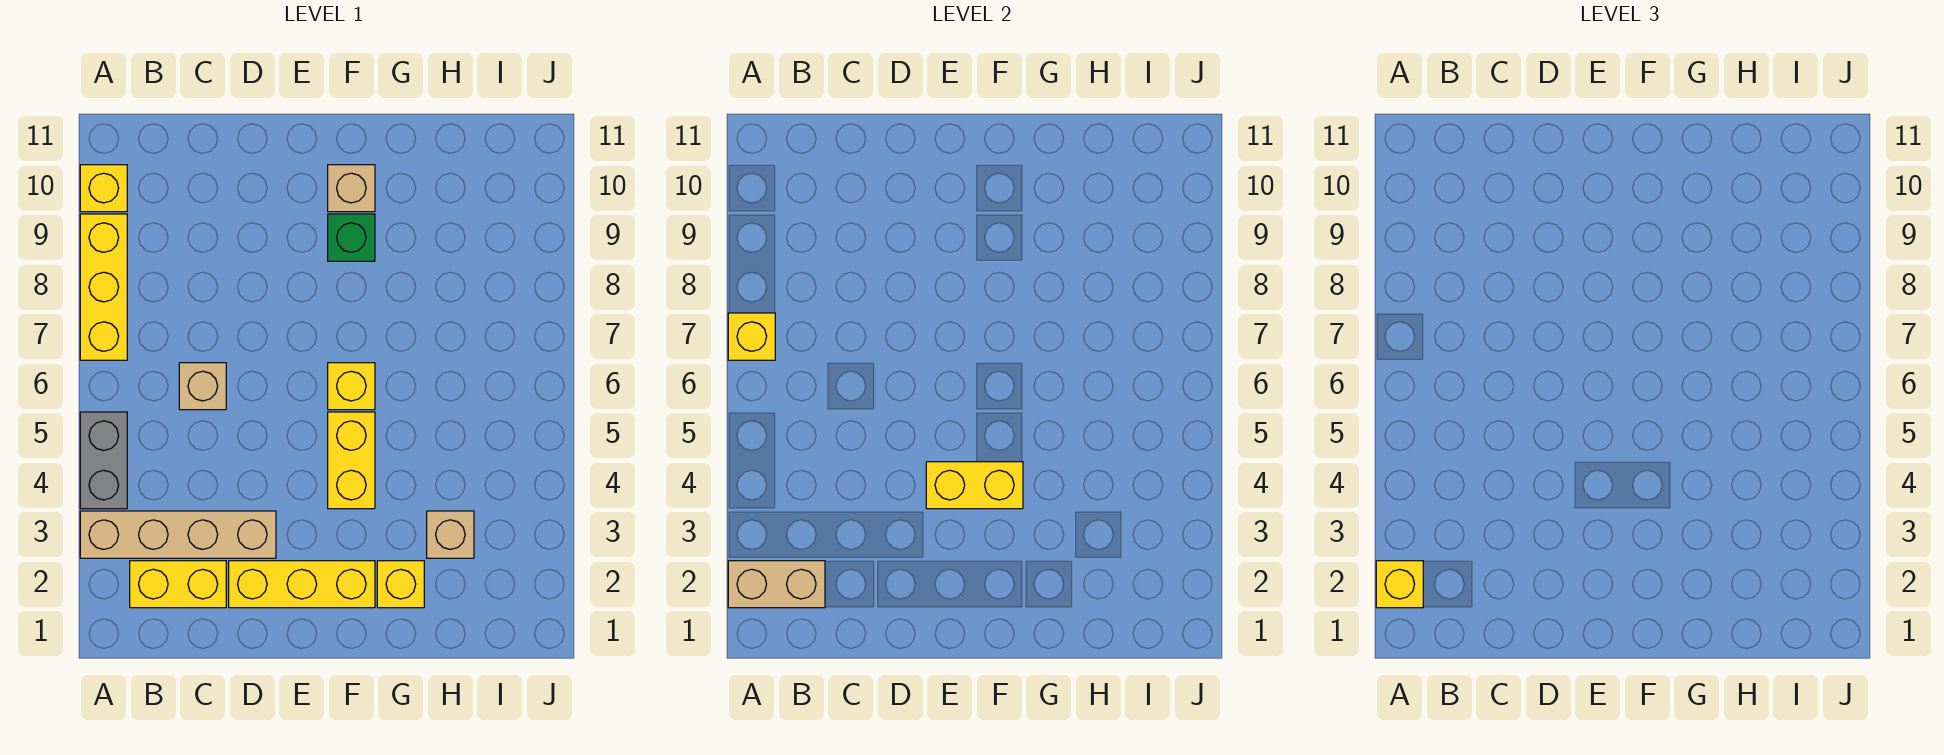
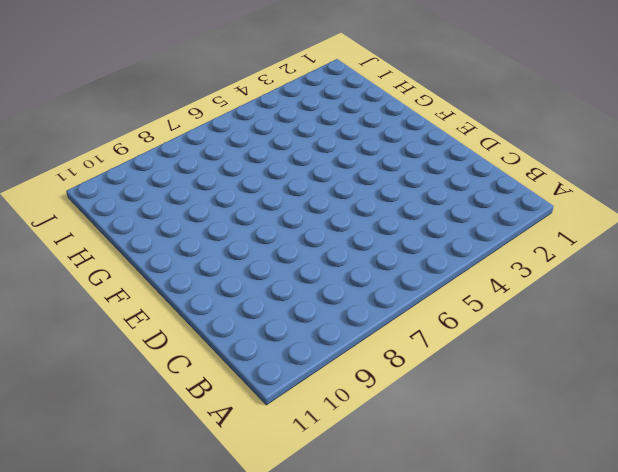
none -> tan brick A3:D3 level 1
none -> grey brick A4:A5 level 1
none -> yellow brick A7:A9 level 1

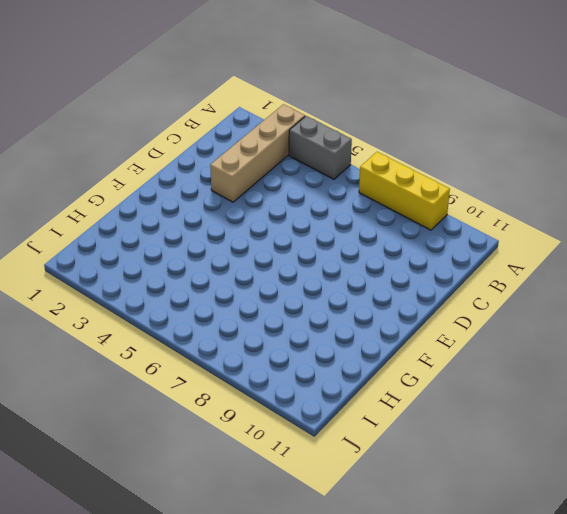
none -> yellow brick A10 level 1
none -> yellow brick B2:C2 level 1
none -> tan brick C6 level 1

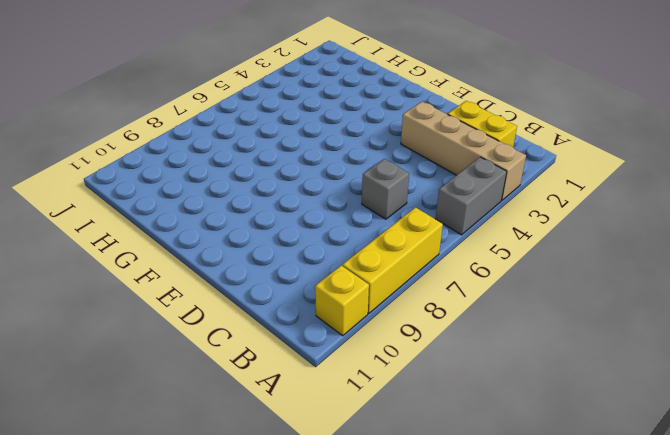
grey brick C6 level 1 -> tan brick C6 level 1
none -> yellow brick D2:F2 level 1
none -> yellow brick F4:F5 level 1
none -> yellow brick F6 level 1

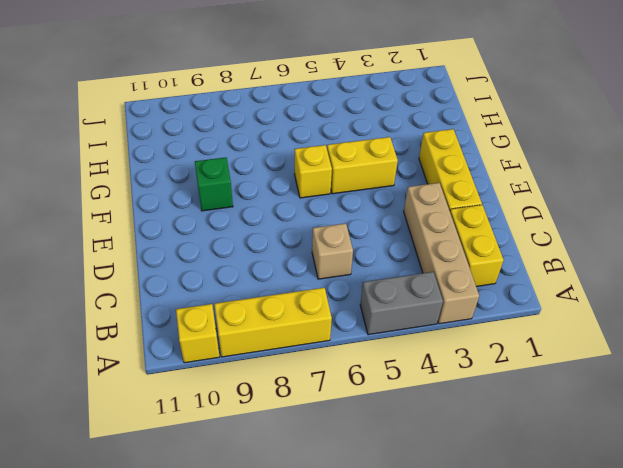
none -> tan brick F10 level 1
none -> yellow brick G2 level 1
none -> tan brick H3 level 1

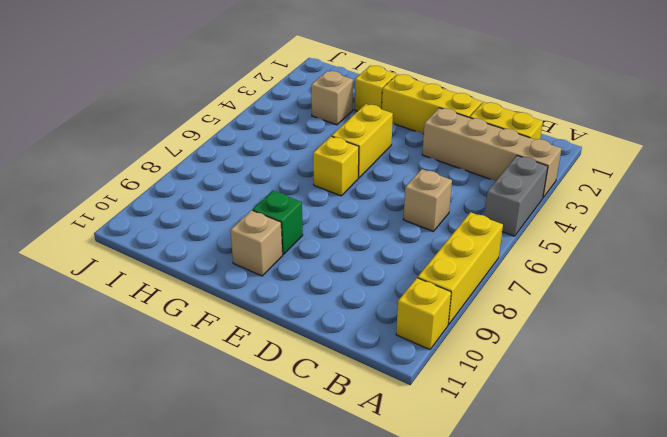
none -> tan brick A2:B2 level 2
none -> yellow brick A7 level 2
none -> yellow brick E4:F4 level 2

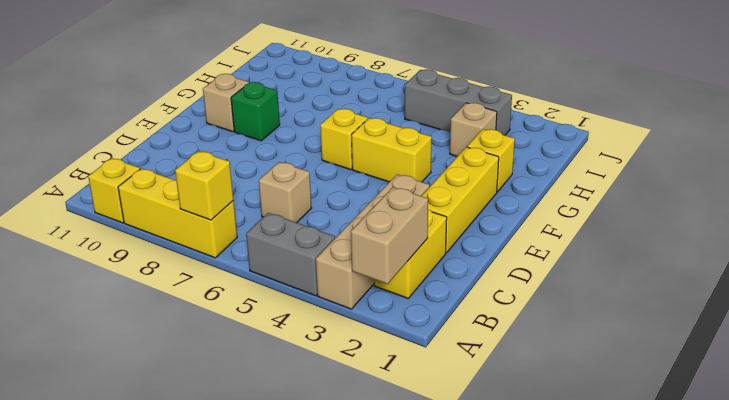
grey brick I3:I5 level 1 -> none
none -> yellow brick E4:F4 level 2
none -> yellow brick A2 level 3

